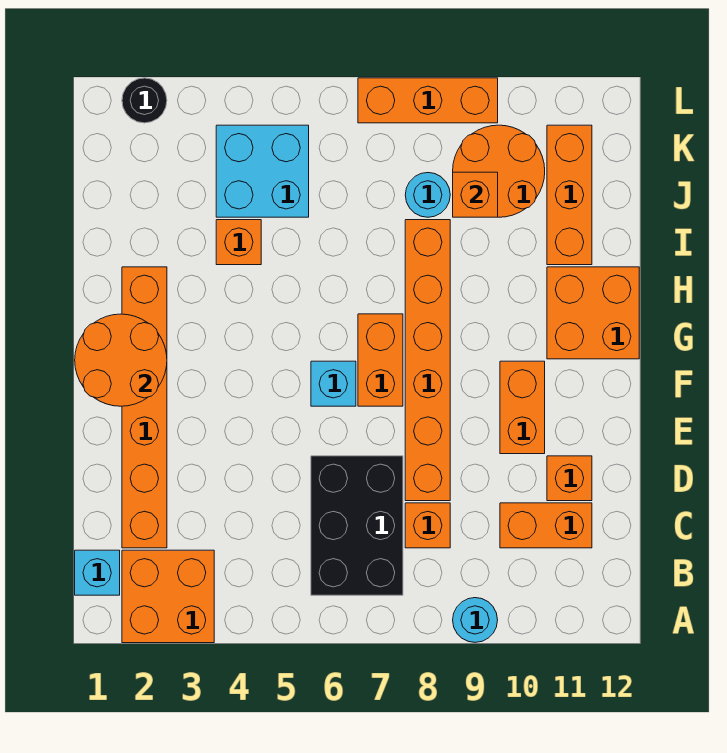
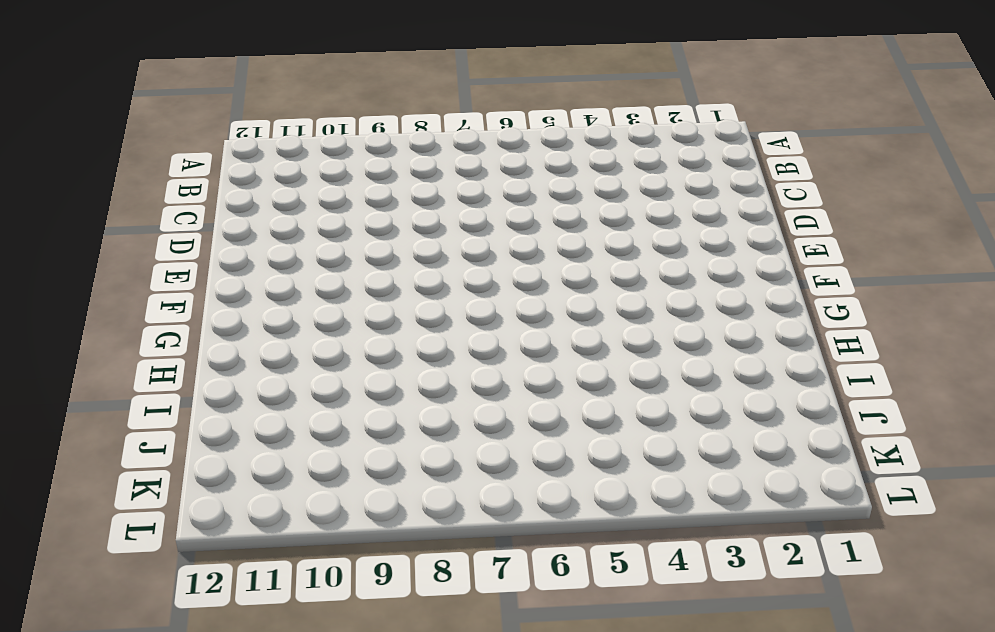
none -> orange brick A2:B3 level 1
none -> cyan round brick A9 level 1
none -> cyan brick B1 level 1

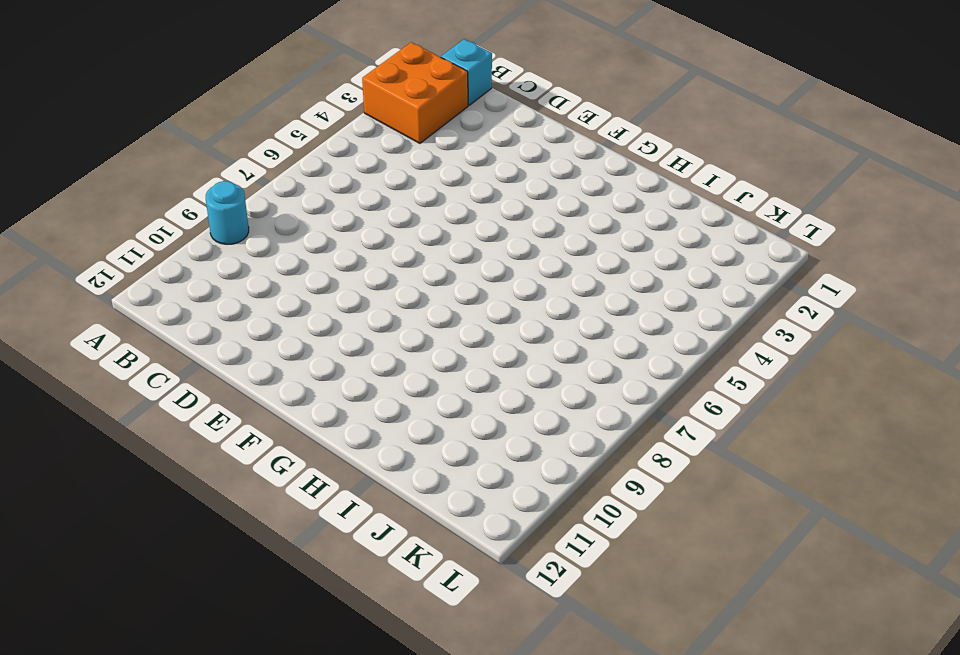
none -> black brick B6:D7 level 1
none -> orange brick C2:H2 level 1
none -> orange brick C8 level 1

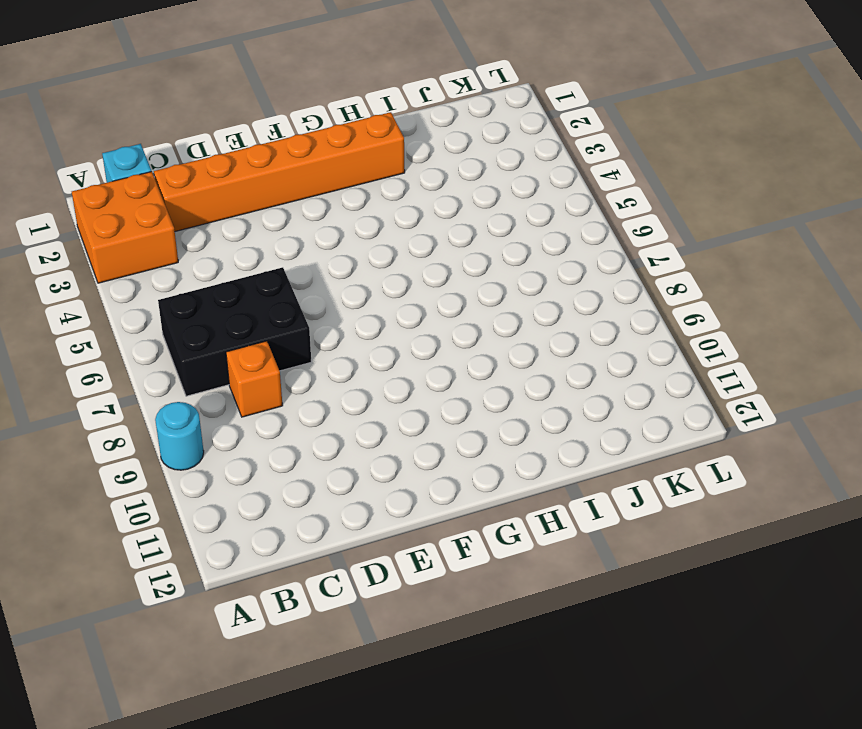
none -> orange brick C10:C11 level 1
none -> orange brick D8:I8 level 1
none -> orange brick D11 level 1

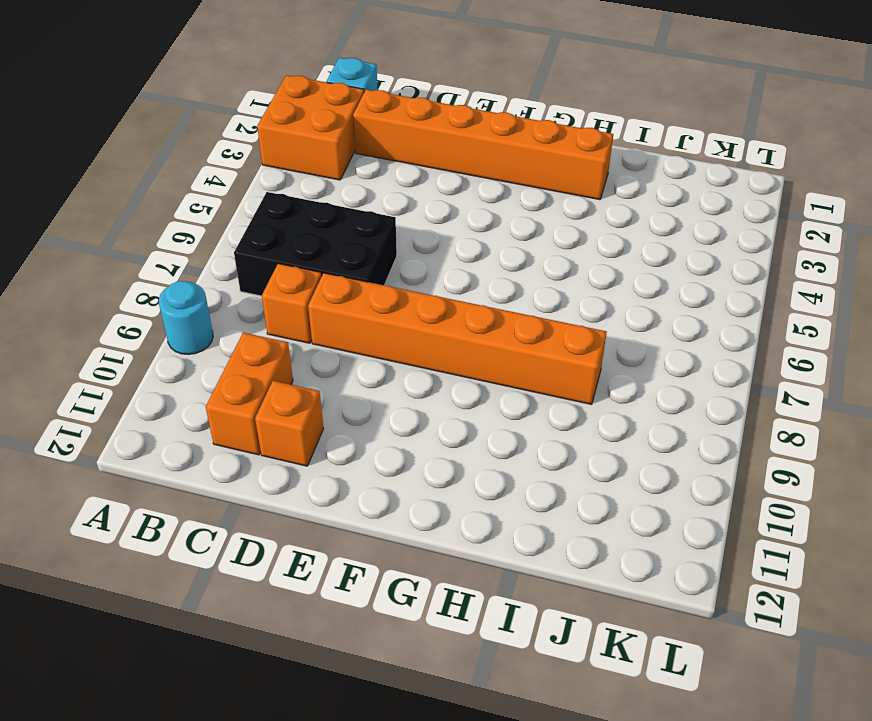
none -> orange brick E10:F10 level 1
none -> cyan brick F6 level 1
none -> orange brick F7:G7 level 1

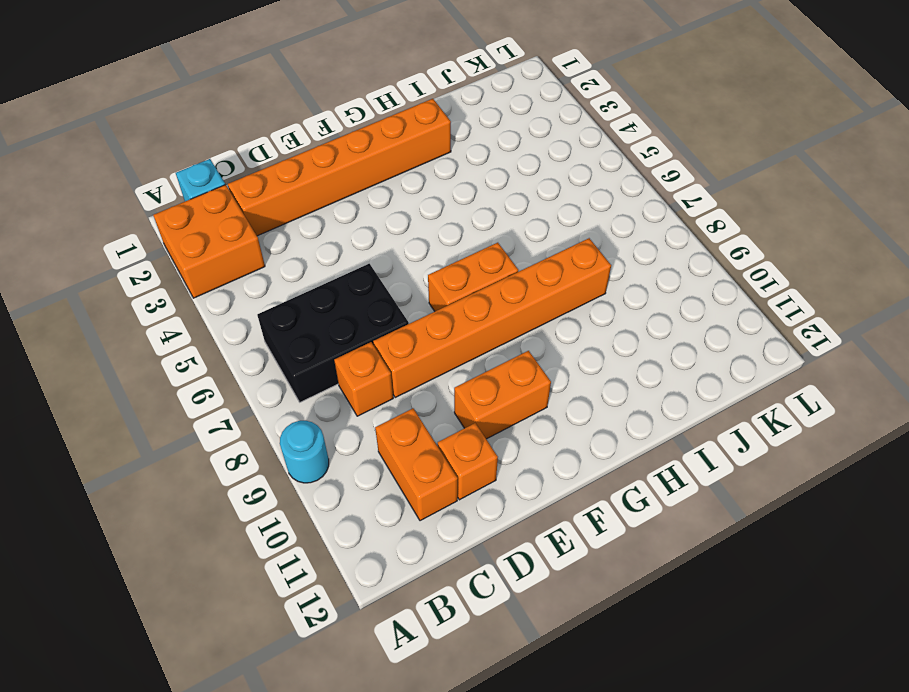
none -> cyan brick F6 level 1
none -> orange brick G11:H12 level 1
none -> orange brick I4 level 1

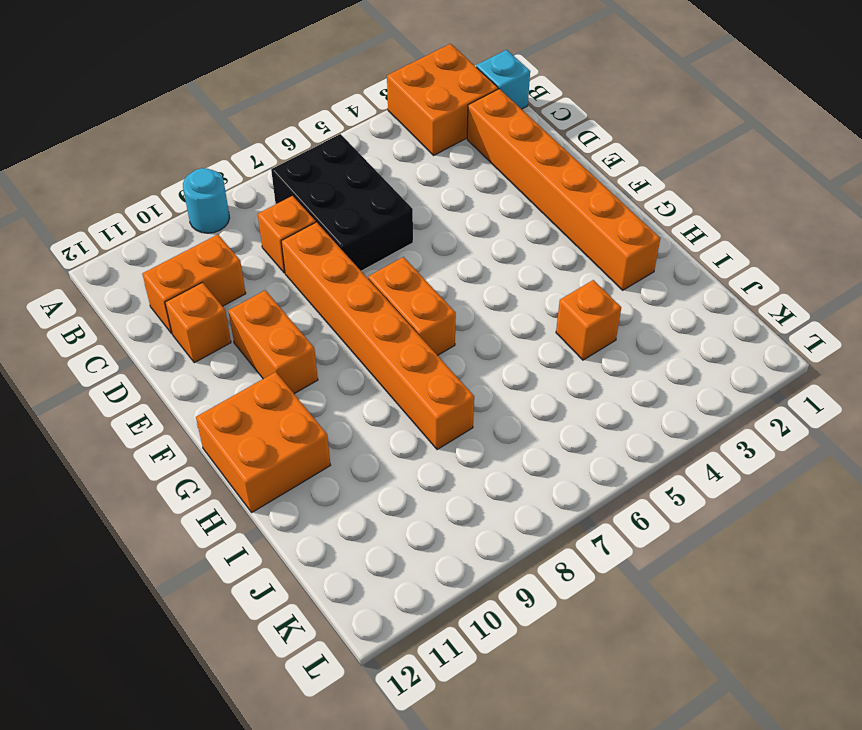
none -> cyan brick F6 level 1
none -> orange brick I11:K11 level 1
none -> cyan brick J4:K5 level 1

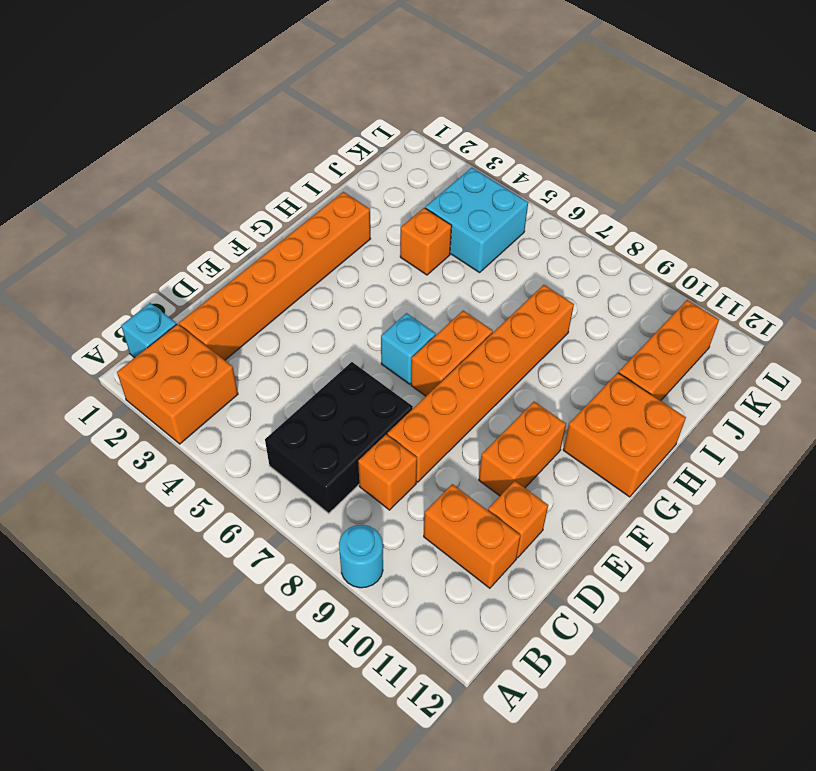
none -> cyan round brick J8 level 1
none -> orange round brick J9:K10 level 1
none -> black round brick L2 level 1

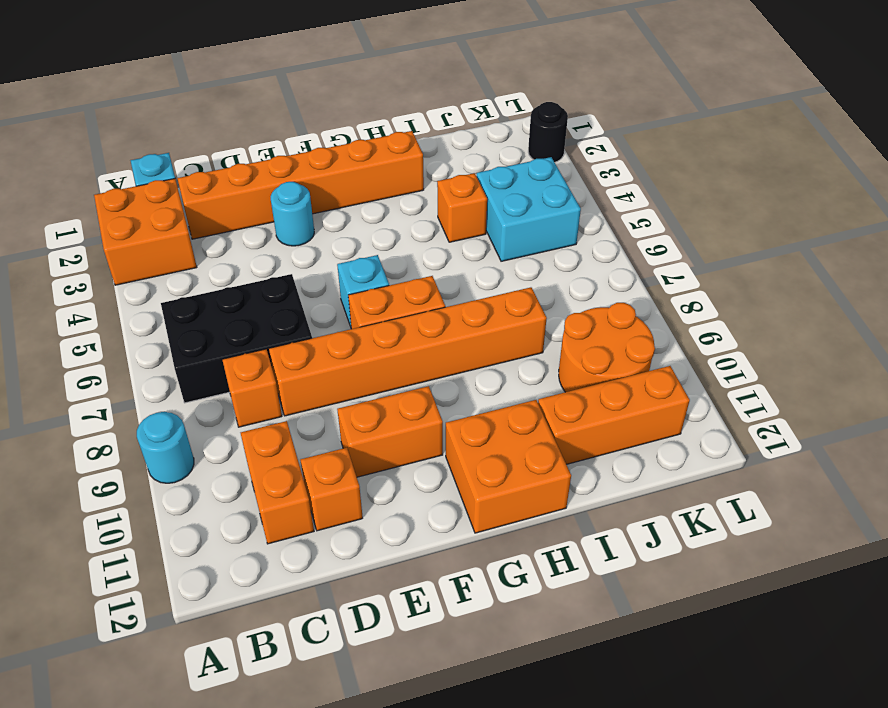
cyan round brick E3 level 1 -> cyan round brick J8 level 1
none -> orange brick L7:L9 level 1
none -> orange round brick F1:G2 level 2
none -> orange brick J9 level 2

